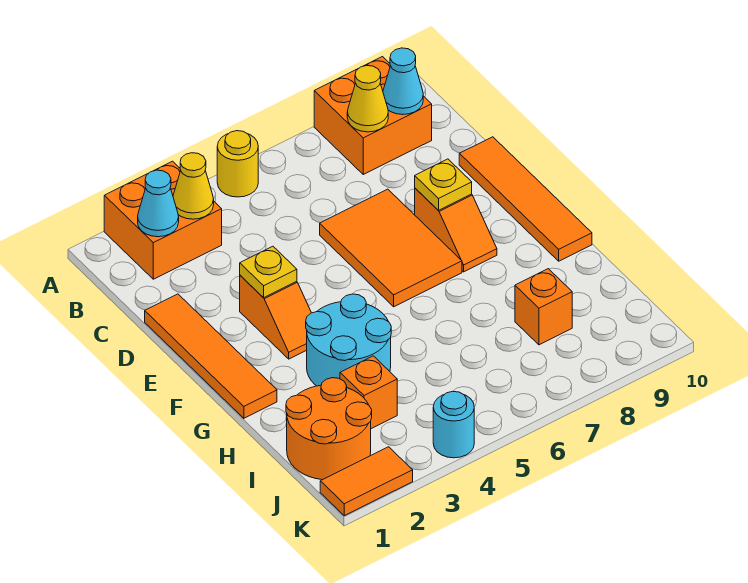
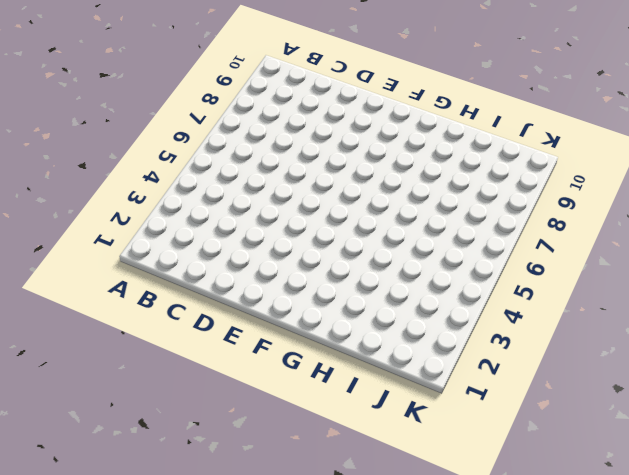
none -> orange brick A2:B3 level 1
none -> yellow round brick A5 level 1
none -> orange brick A8:B9 level 1

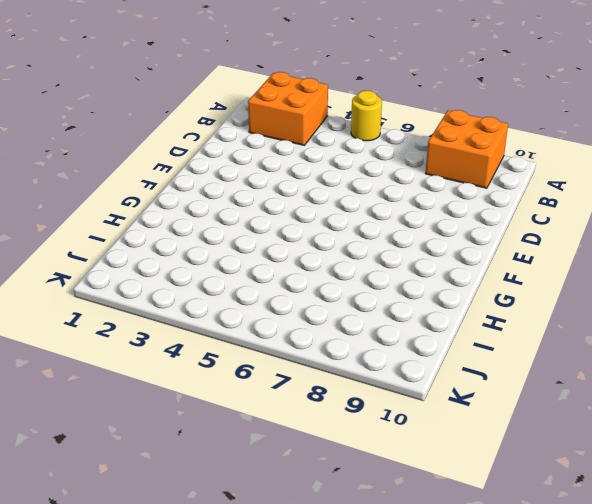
none -> orange tile D1:G1 level 1
none -> orange tile D6:F7 level 1
none -> orange tile D10:G10 level 1

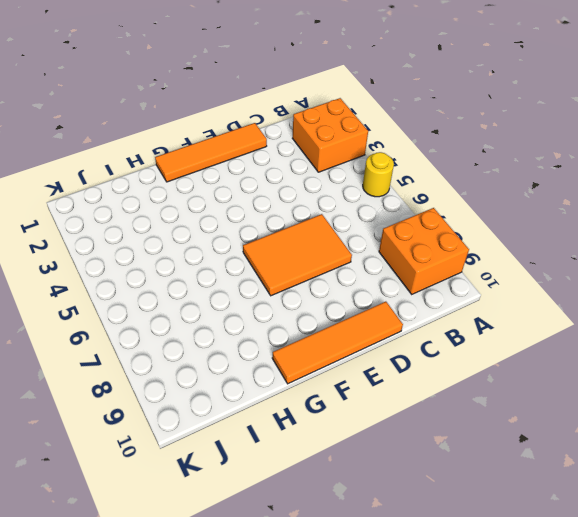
none -> orange slope E3:F3 level 1 top E
none -> orange slope E8:F8 level 1 top E
none -> cyan round brick G3:H4 level 1

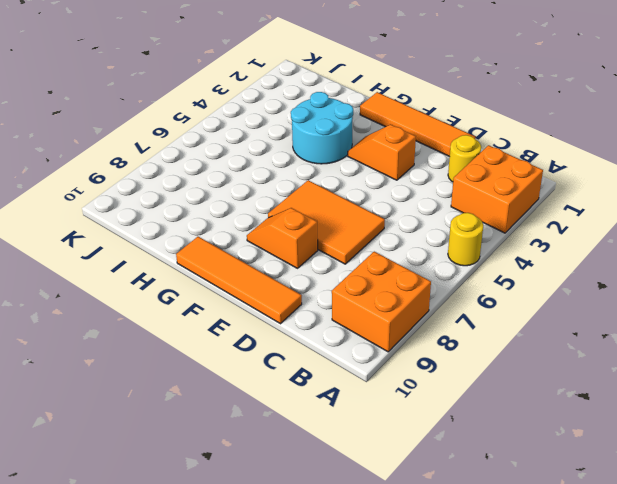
yellow round brick C2 level 1 -> none
none -> orange round brick I1:J2 level 1
none -> orange brick I3 level 1
none -> orange brick I8 level 1

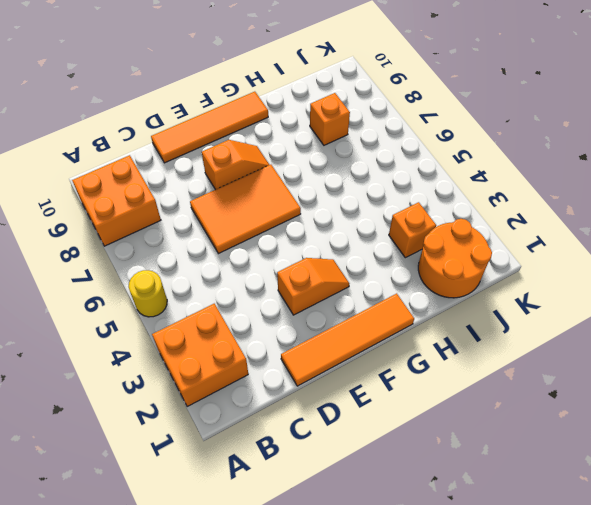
none -> cyan round brick G3:H4 level 1
none -> orange tile K1:K2 level 1
none -> cyan round brick K4 level 1

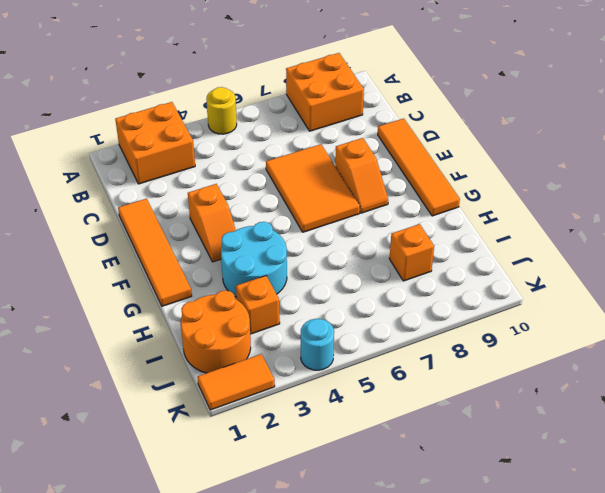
none -> cyan cone B2 level 2
none -> yellow cone B3 level 2
none -> yellow cone B8 level 2

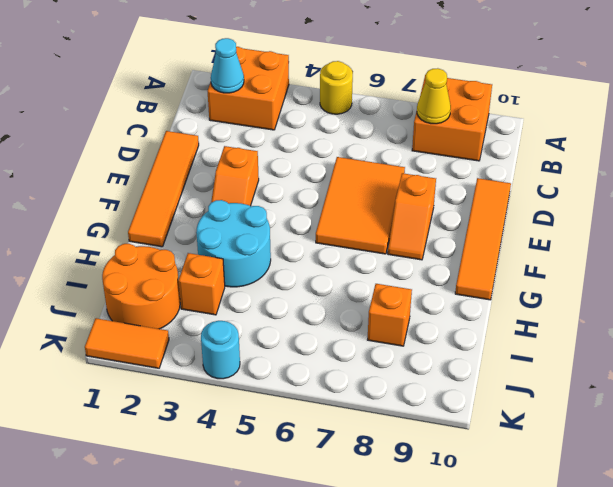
none -> yellow cone B3 level 2
none -> cyan cone B9 level 2
none -> yellow plate E3 level 2

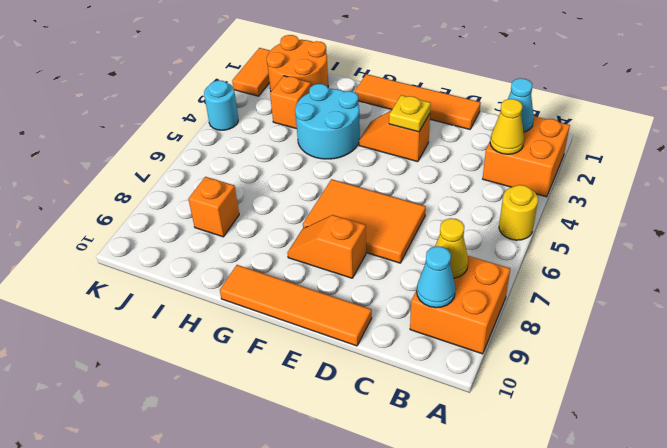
none -> yellow plate E8 level 2

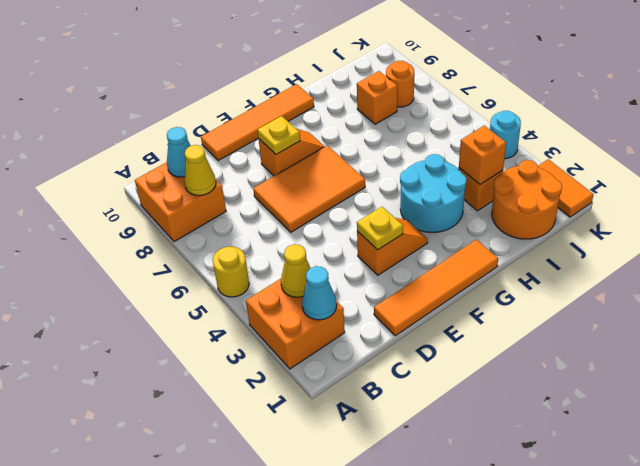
orange brick I3 level 2 -> none
orange round brick J8 level 1 -> none

